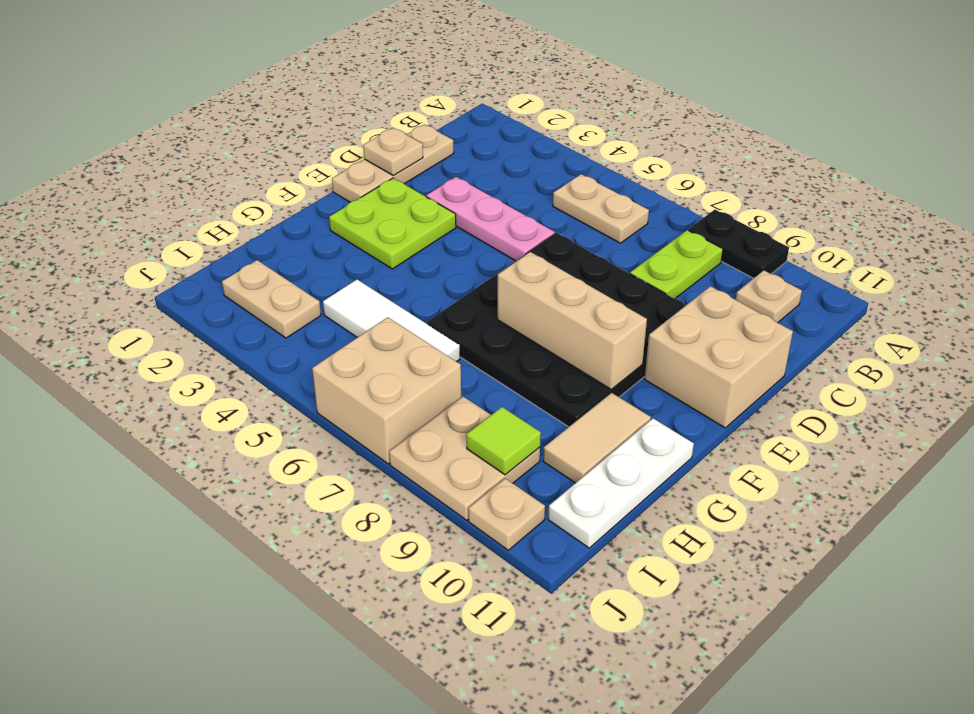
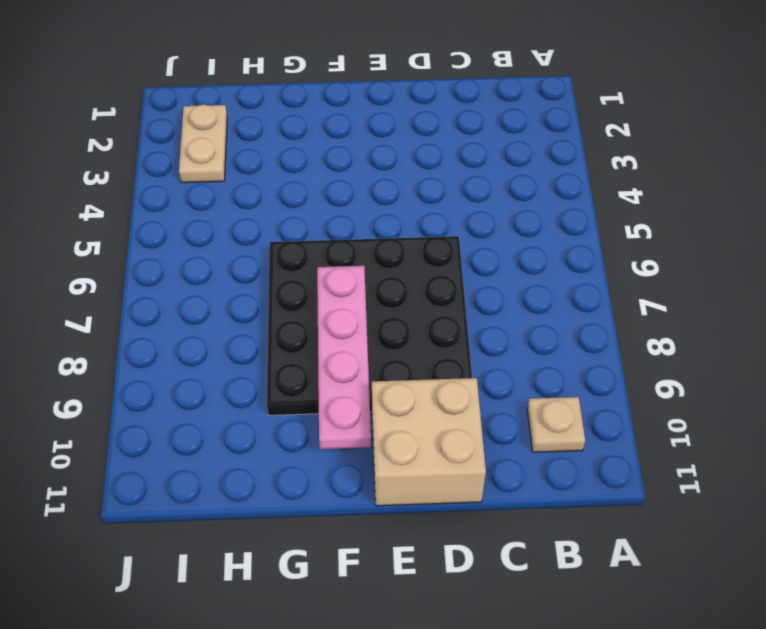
pink plate F7:F10 level 2 -> tan brick F7:F9 level 2
none -> black plate A8:A9 level 1
none -> tan plate B5:B6 level 1
none -> lime plate B8:C8 level 1

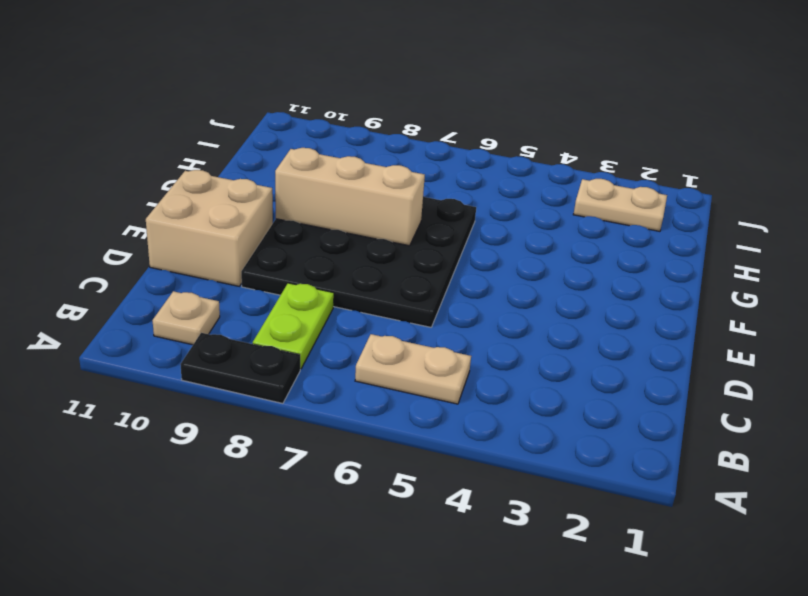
none -> tan plate C1:E1 level 1
none -> pink plate D3:D5 level 1
none -> lime plate E2:F3 level 1

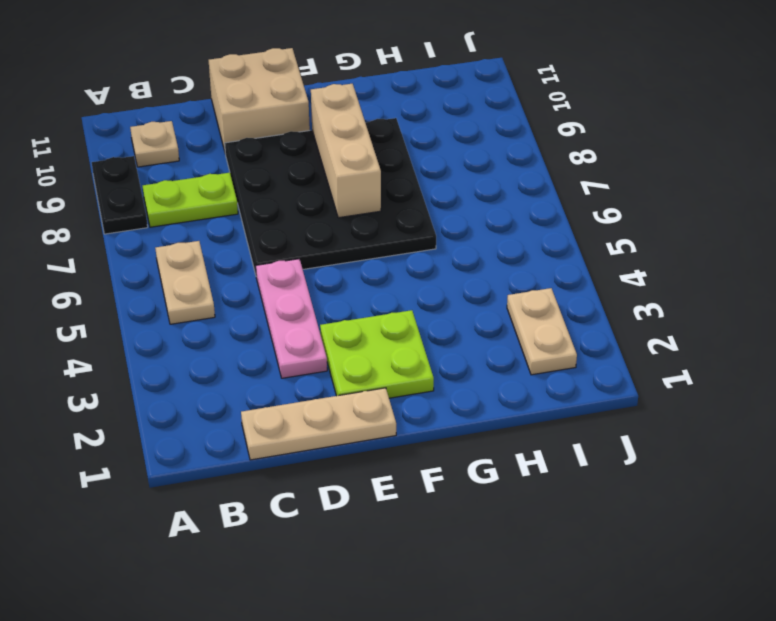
none -> tan tile G10:H10 level 1
none -> white plate G11:I11 level 1
none -> white tile H4:H6 level 1

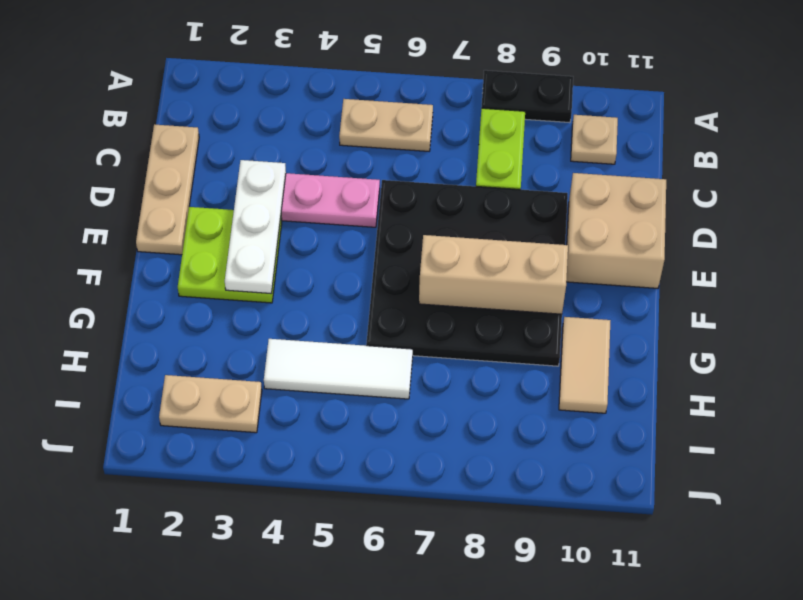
white plate D3:F3 level 2 -> white plate G11:I11 level 1
none -> tan brick I6:J7 level 1
none -> tan plate I8:J9 level 1
none -> tan plate J10 level 1

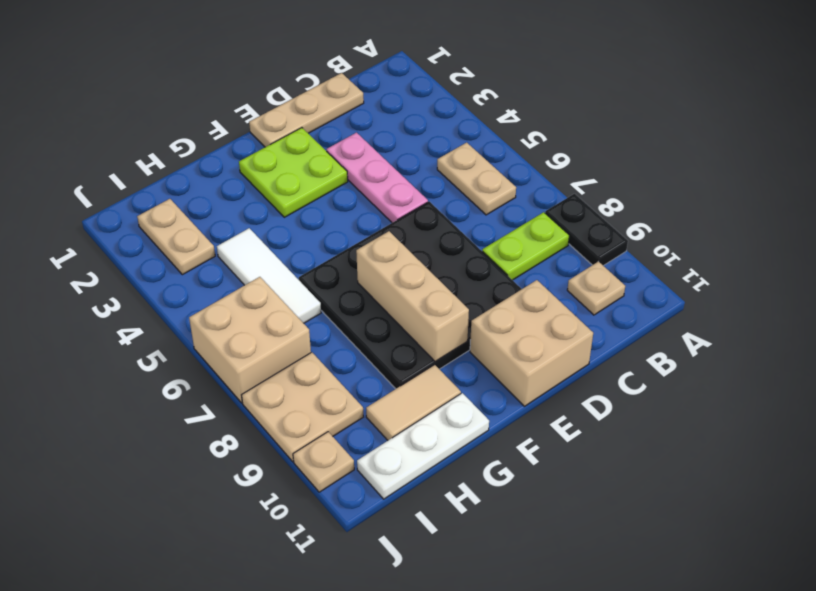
none -> tan plate D1 level 2
none -> lime tile I9 level 2

